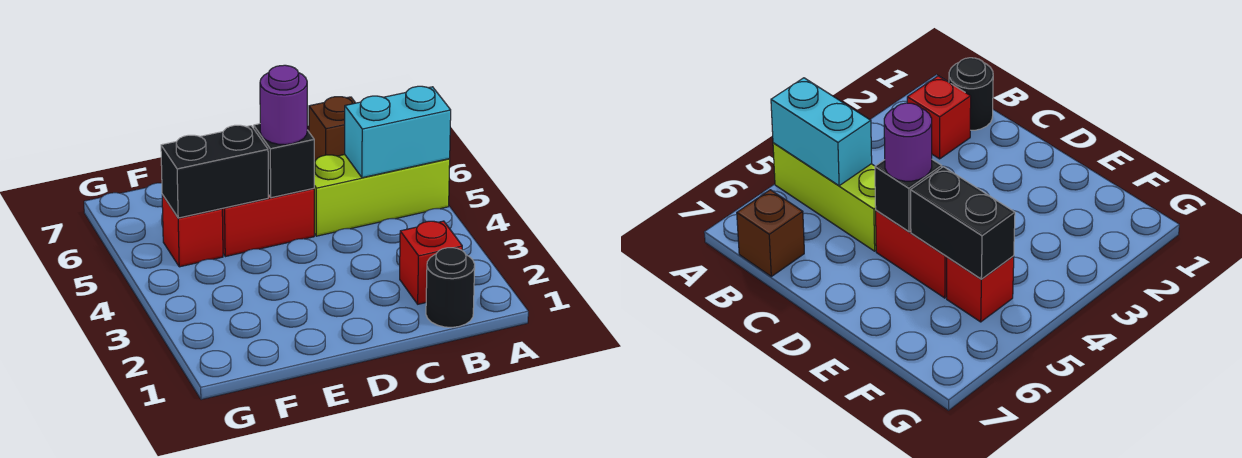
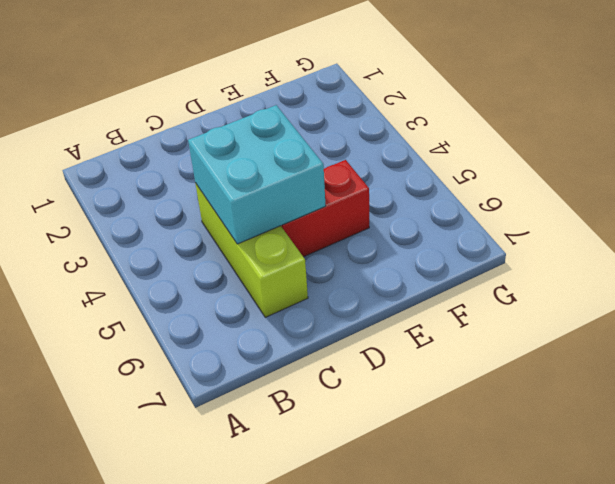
lime brick C4:C6 level 1 -> lime brick A5:C5 level 1
cyan brick C4:D5 level 2 -> black brick D5 level 2
none -> black round brick B1 level 1
none -> red brick B2 level 1

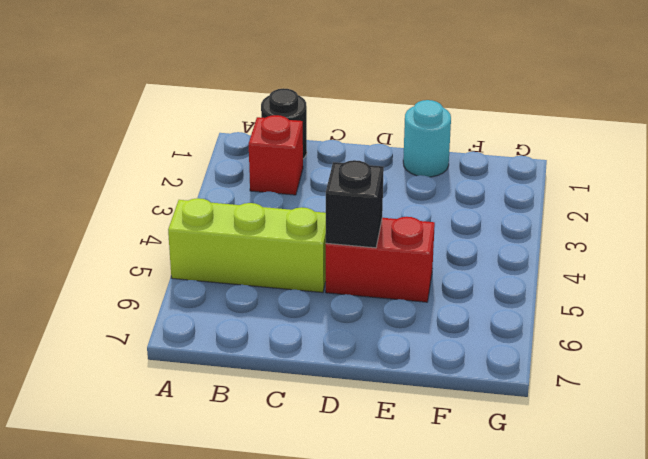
cyan round brick E1 level 1 -> none
none -> brown brick B7 level 1
none -> red brick F5 level 1

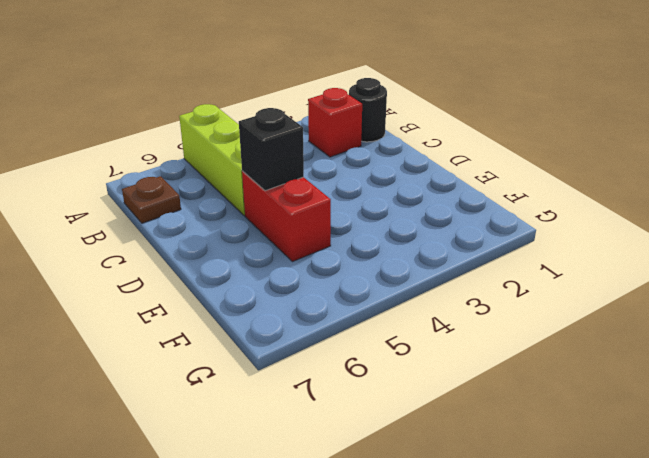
brown plate B7 level 1 -> brown brick B7 level 1
none -> red brick F5 level 1
none -> cyan brick A5:B5 level 2

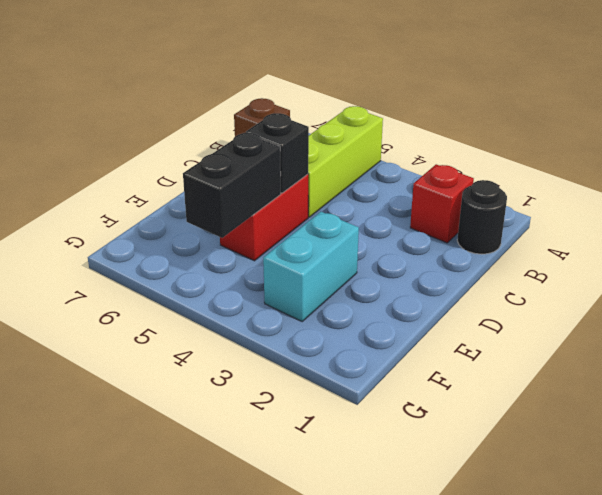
cyan brick E3:F3 level 1 -> cyan brick A5:B5 level 2
none -> red brick F5 level 1
none -> purple round brick D5 level 3

